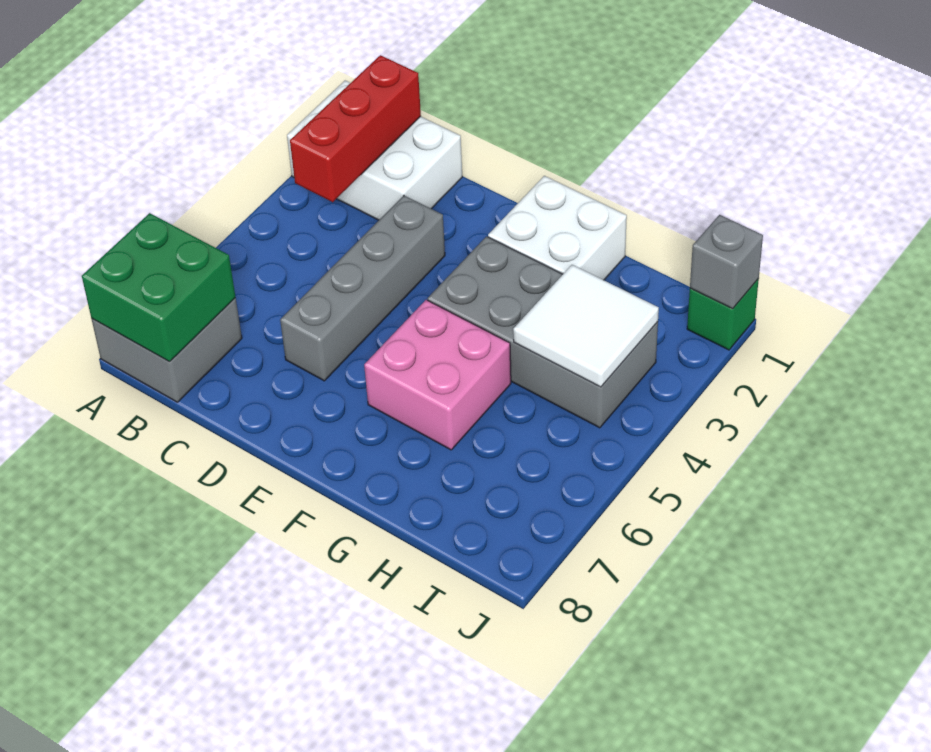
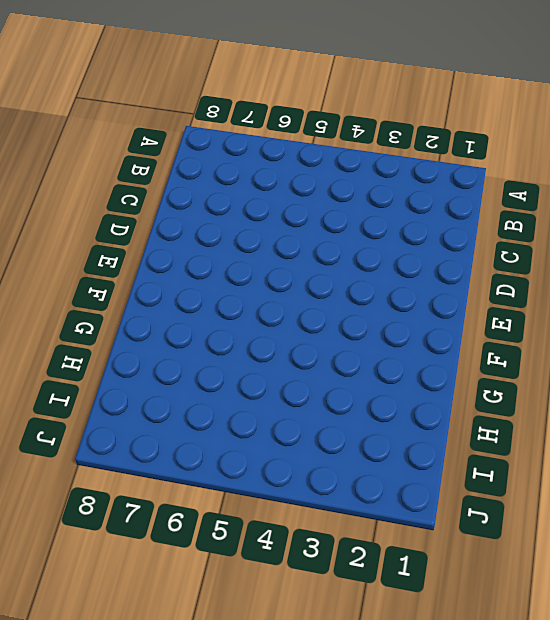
none -> white brick A1:C2 level 1
none -> grey brick A7:B8 level 1

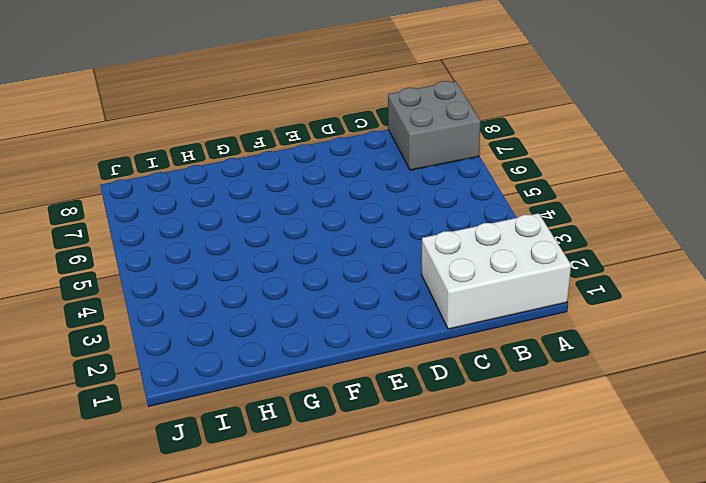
none -> grey brick D3:D6 level 1
none -> white brick F1:G2 level 1

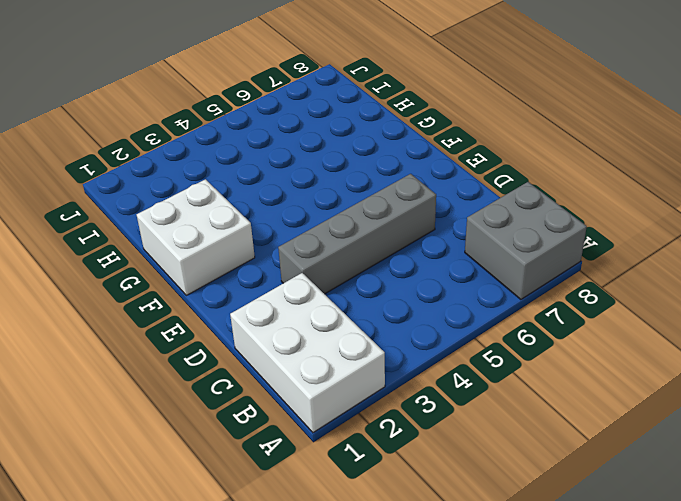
none -> grey brick F3:I4 level 1
none -> pink brick F5:G6 level 1

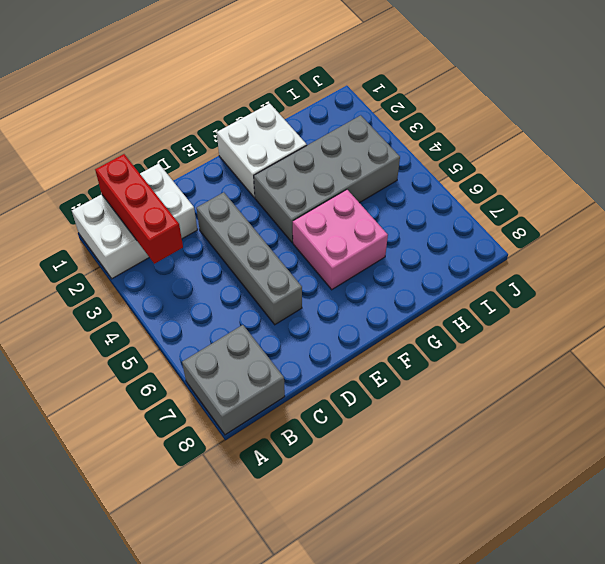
none -> green brick J1 level 1
none -> green brick A7:B8 level 2

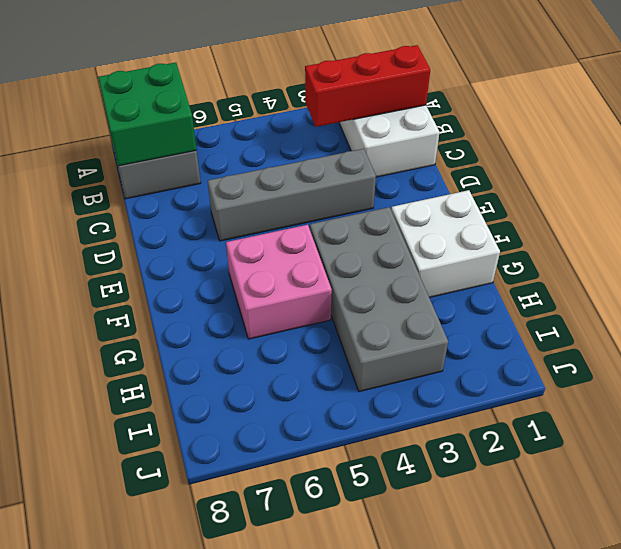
none -> green brick J1 level 1
none -> white tile H3:I4 level 2

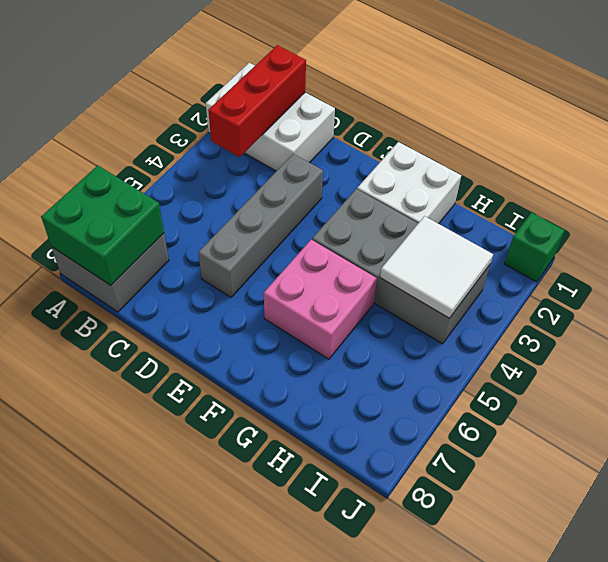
none -> grey brick J1 level 2

